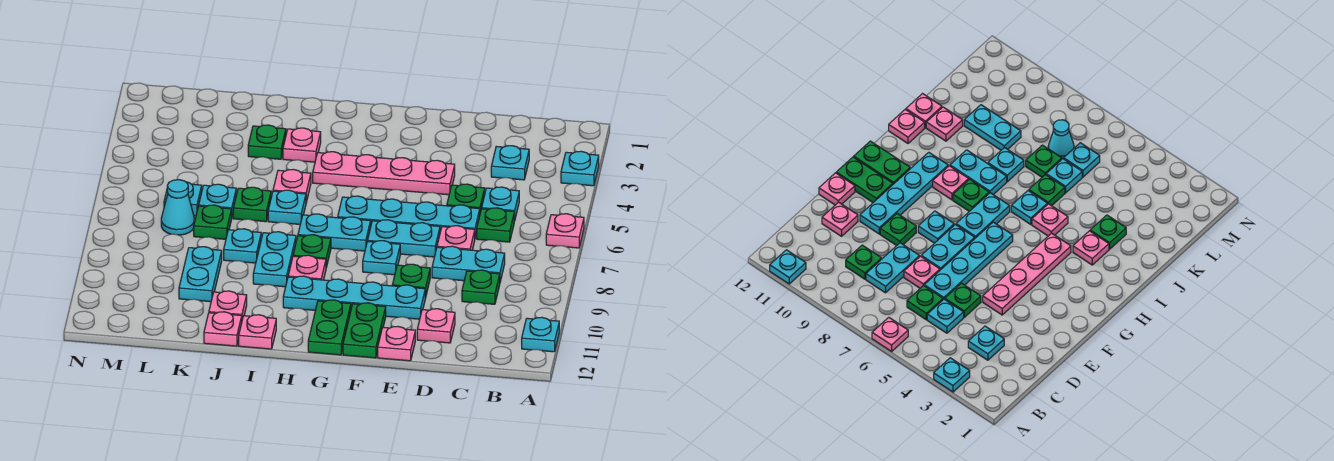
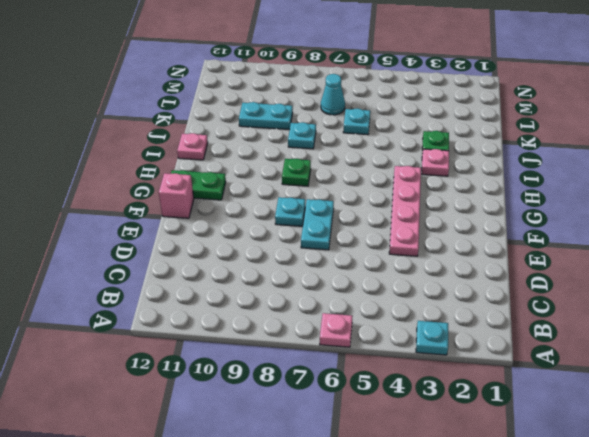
pink brick F12 level 1 -> green plate F11:F12 level 1
none -> cyan plate A11 level 1
none -> cyan plate C3 level 1
none -> cyan plate C5 level 1
none -> green plate C6 level 1

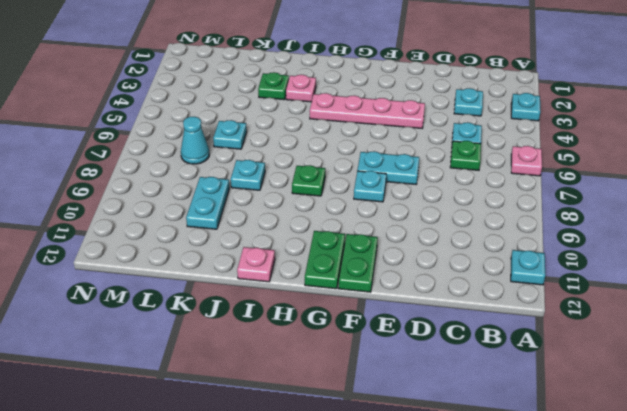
none -> cyan plate C8:D8 level 1
none -> green plate C9 level 1
none -> green plate D5 level 1
none -> cyan plate D6:G6 level 1

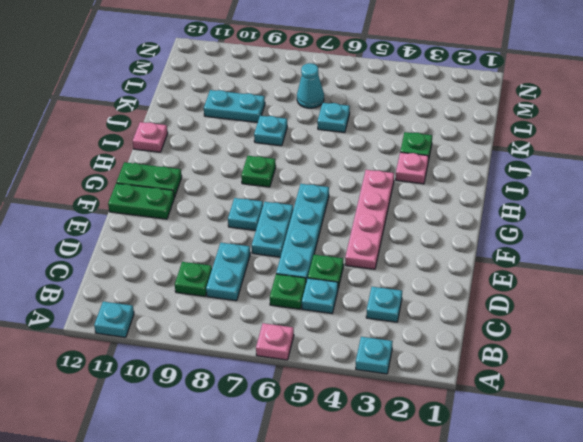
none -> pink plate D7 level 1
none -> pink plate D11 level 1
none -> green plate E9 level 1
none -> cyan plate E10:H10 level 1

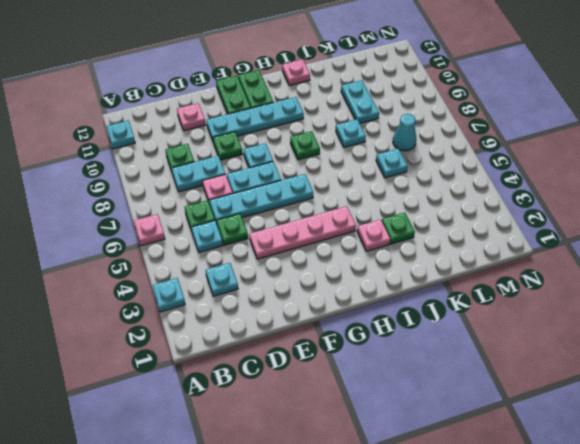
none -> pink plate E12 level 1
none -> cyan plate G7:H7 level 1
none -> pink plate H9 level 1
none -> pink plate I5 level 1

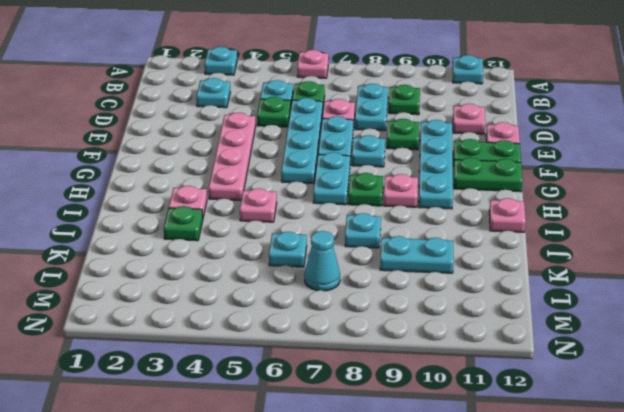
none -> cyan plate I6 level 1
none -> cyan plate I8:I9 level 1
none -> green plate J6 level 1
none -> pink plate J11 level 1

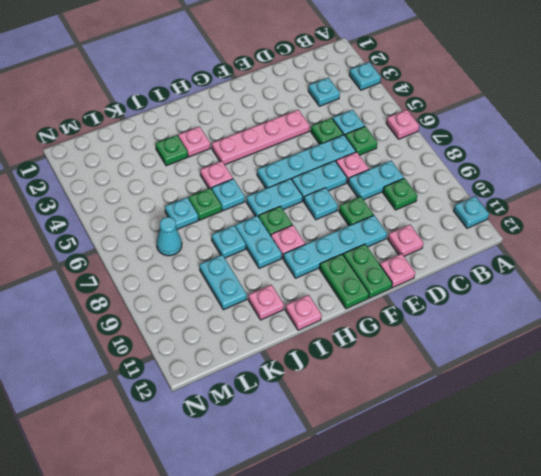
none -> pink plate J12 level 1
none -> green plate K7 level 1
none -> cyan plate L6 level 1

